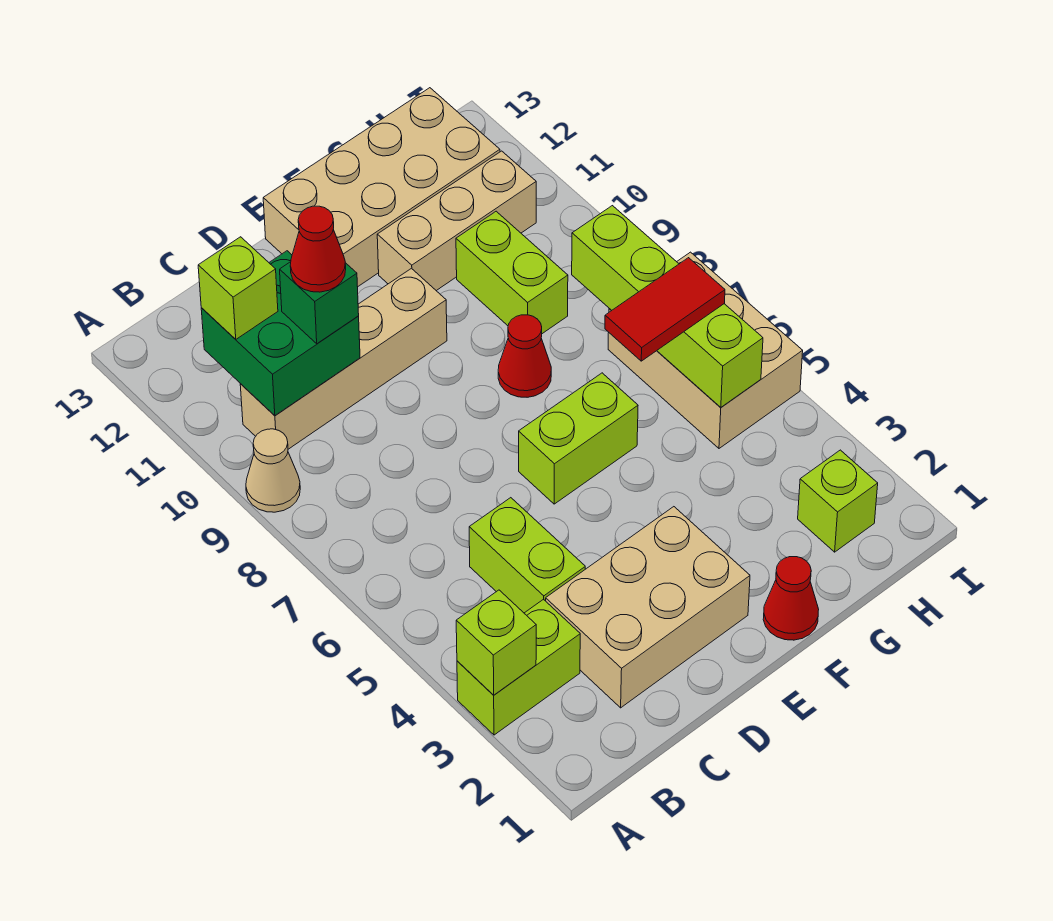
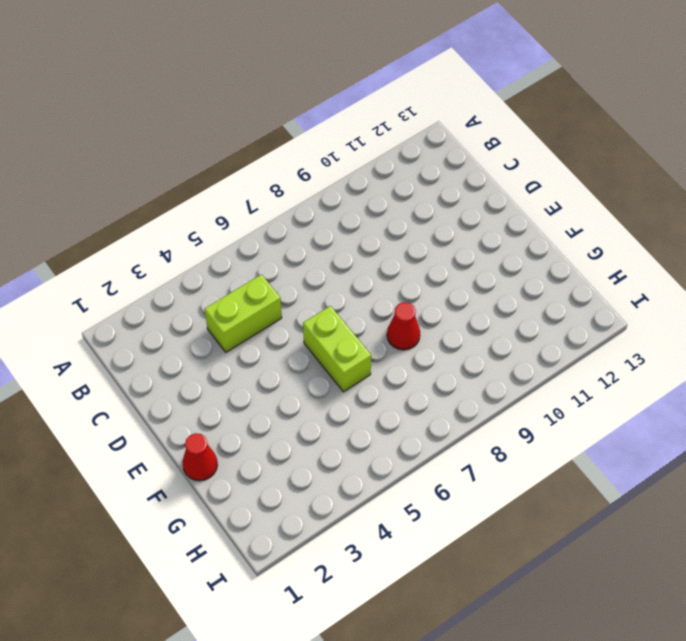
none -> lime brick A3:B3 level 1
none -> tan cone A9 level 1
none -> tan brick B10:E10 level 1

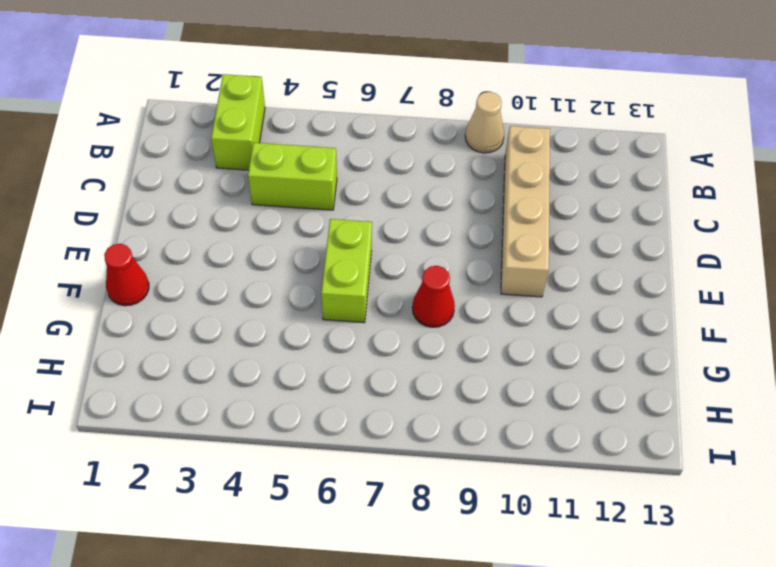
none -> tan brick C2:E3 level 1
none -> tan brick E12:H13 level 1
none -> tan brick F11:H11 level 1

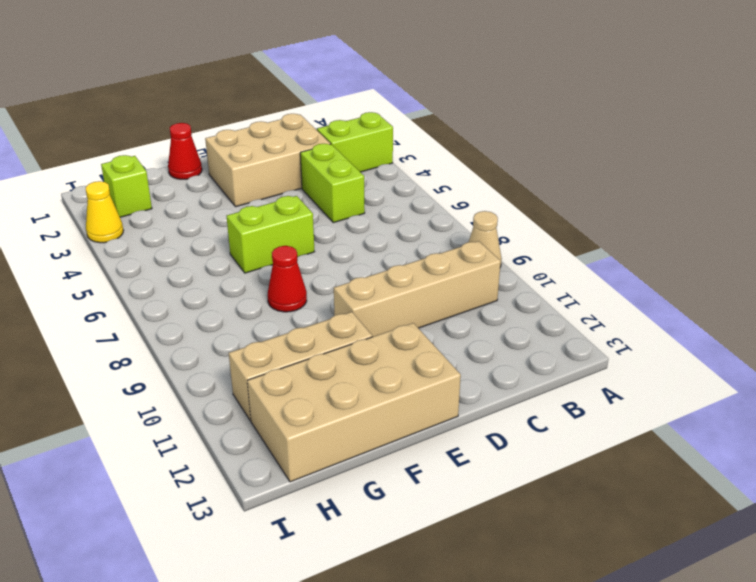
yellow cone I3 level 1 -> none
none -> lime brick G9:G10 level 1
none -> tan brick H5:I7 level 1
none -> lime brick A3 level 2

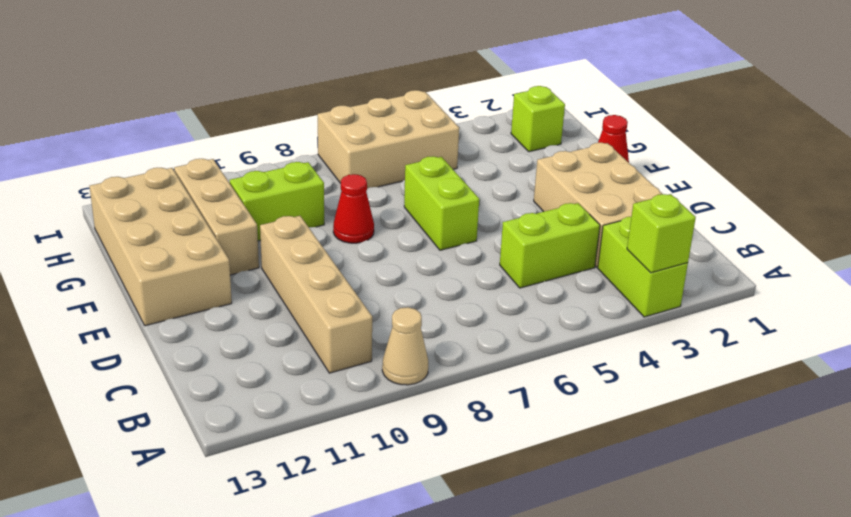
none -> green brick B10:C11 level 2
none -> lime brick H5:H8 level 2
none -> lime brick B11 level 3

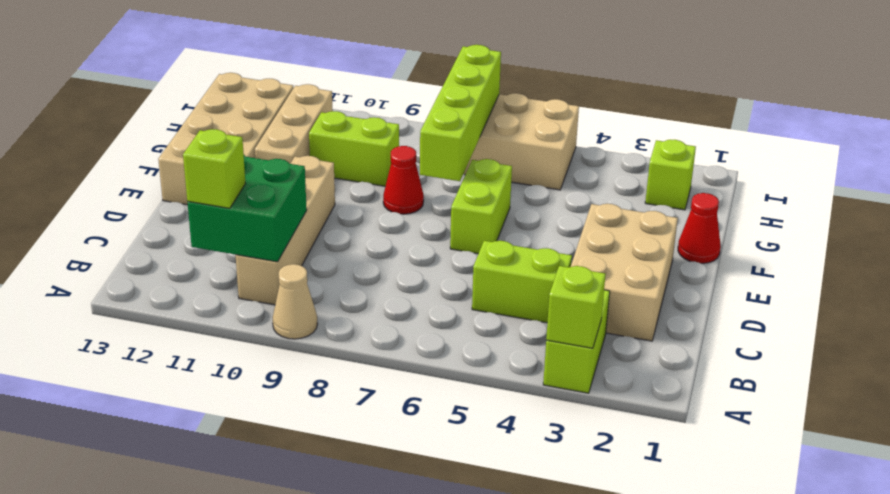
lime brick F7:I7 level 2 -> lime brick H5:H8 level 2
none -> green brick C10 level 3
none -> red tile G6:H6 level 3
none -> red cone C10 level 4

